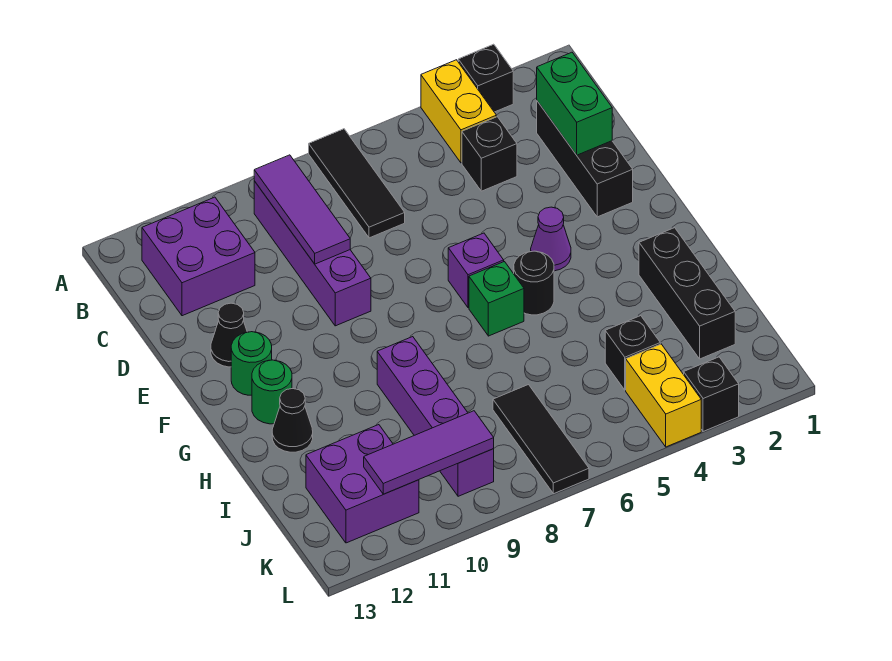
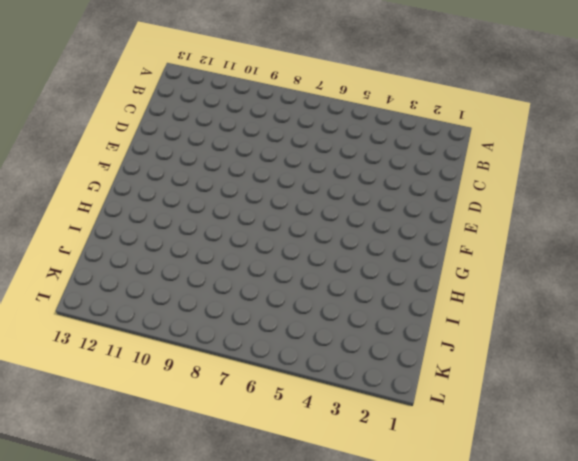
none -> black brick A3 level 1
none -> yellow brick A4:B4 level 1
none -> black tile A7:C7 level 1

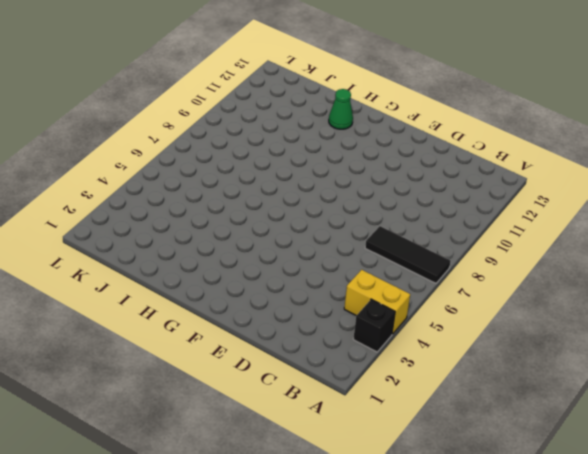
green cone H12 level 1 -> black cone H12 level 1
none -> purple brick B9:E9 level 1
none -> purple brick B11:C12 level 1
none -> black brick C2:E2 level 1

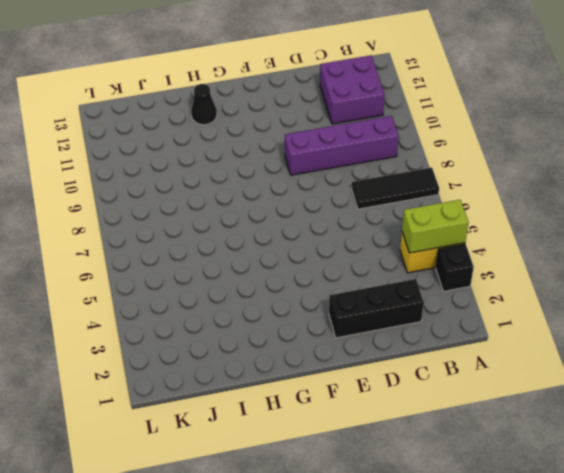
lime brick A4:B4 level 2 -> none
none -> black brick C4 level 1
none -> black cone E12 level 1
none -> purple cone F4 level 1

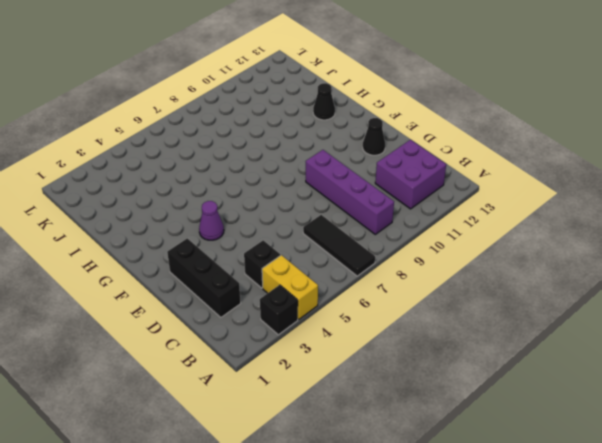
none -> purple brick F6 level 1
none -> green round brick F12 level 1
none -> black round brick G5 level 1

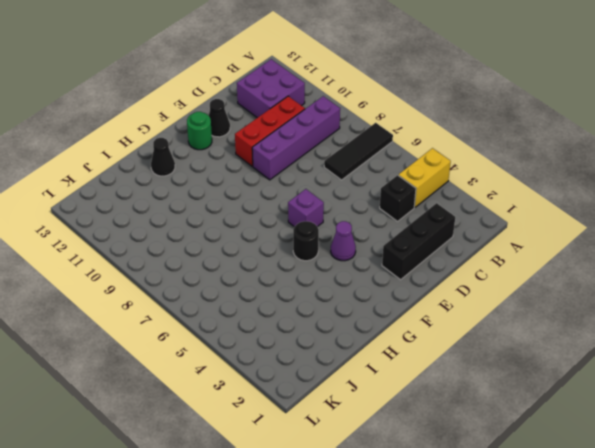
red brick C10:E10 level 1 -> none
none -> black brick A3 level 1
none -> green brick G6 level 1
none -> green round brick G12 level 1

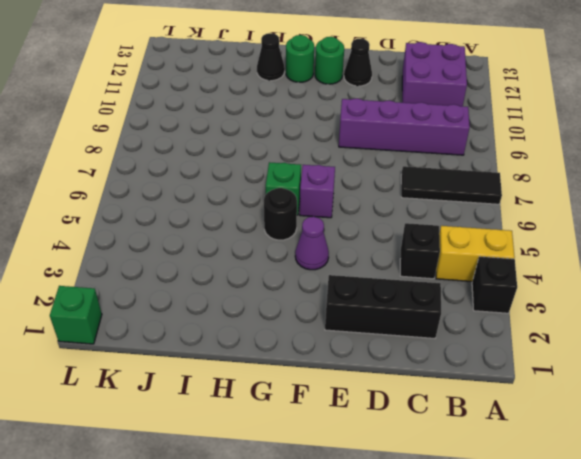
green brick L1 level 1 -> none
none -> black brick H2:J2 level 1
none -> purple brick H9:K9 level 1
none -> black brick J4 level 1

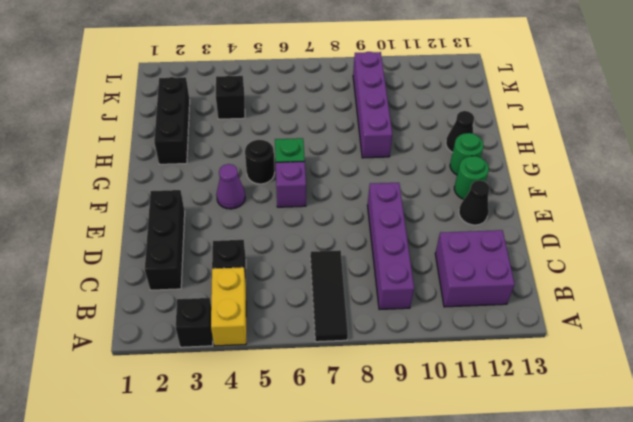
none -> black tile J7:L7 level 1
none -> purple brick J11:K12 level 1
none -> yellow brick K4:L4 level 1

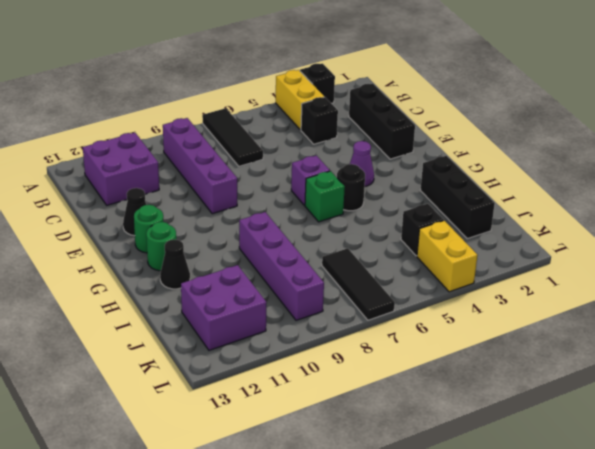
none -> black brick L3 level 1
none -> purple tile B9:D9 level 2
none -> green brick C2:D2 level 2

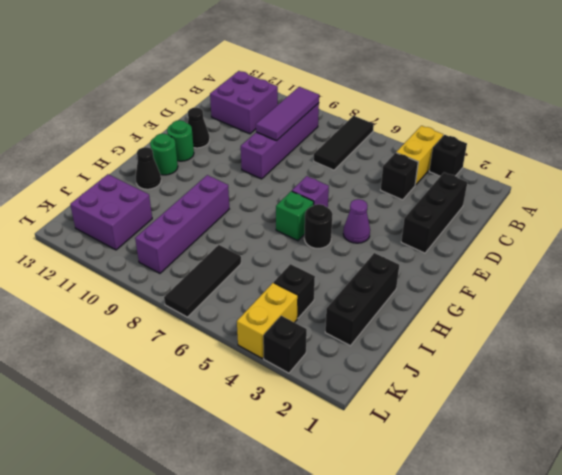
none -> green brick C2:D2 level 2
none -> purple tile K9:K11 level 2

